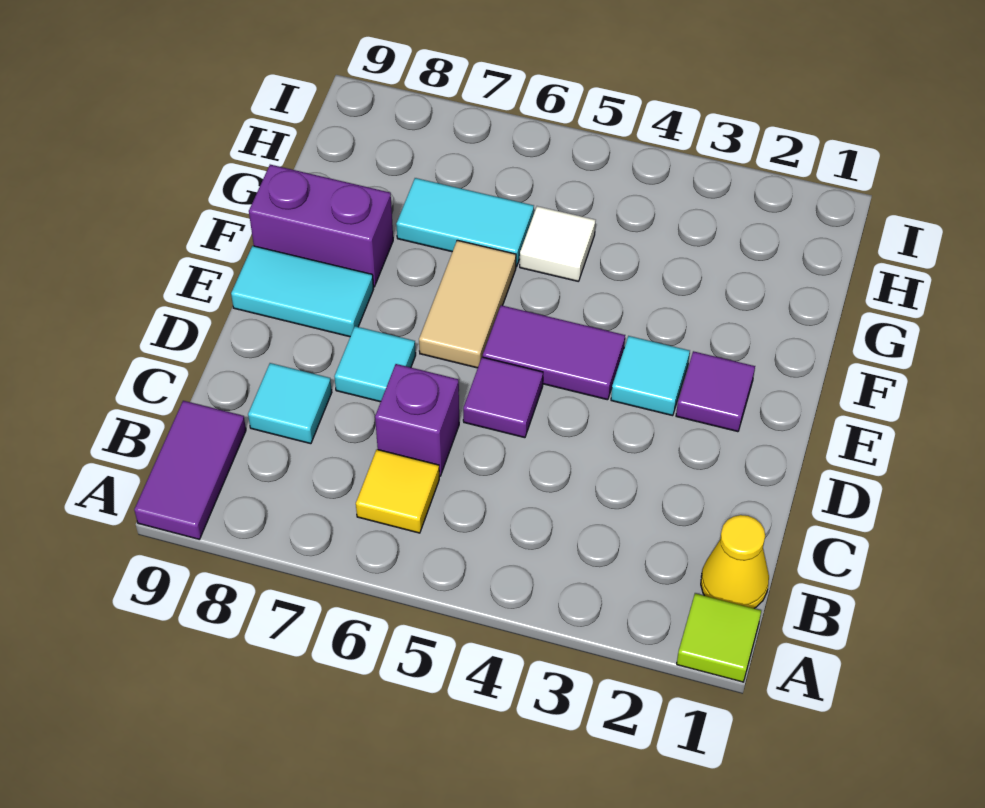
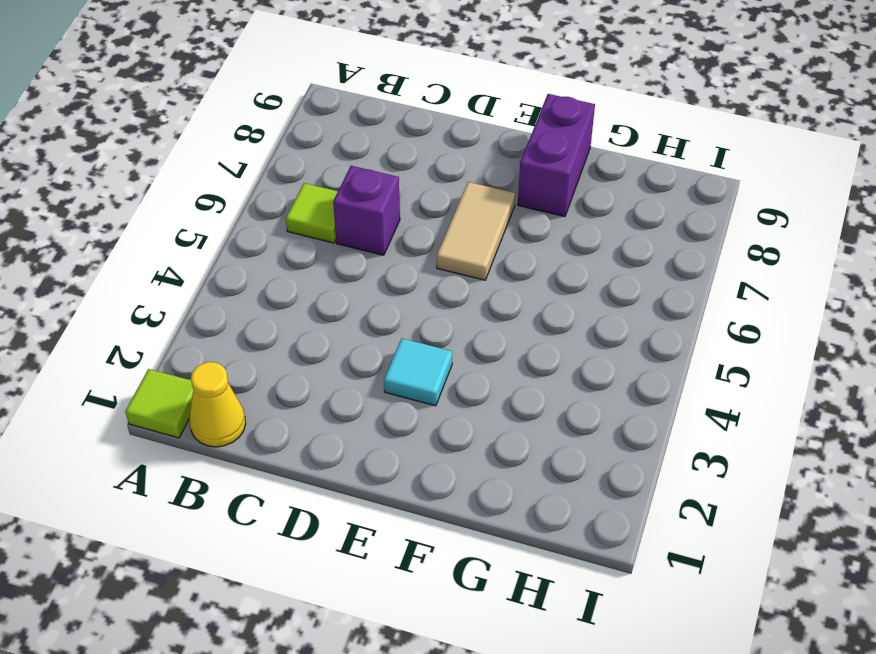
lime tile B6 level 1 -> yellow tile B6 level 1
tan tile E6:E7 level 1 -> tan tile E6:F6 level 1
none -> purple tile A9:B9 level 1
none -> cyan tile C8 level 1
none -> purple tile D5 level 1

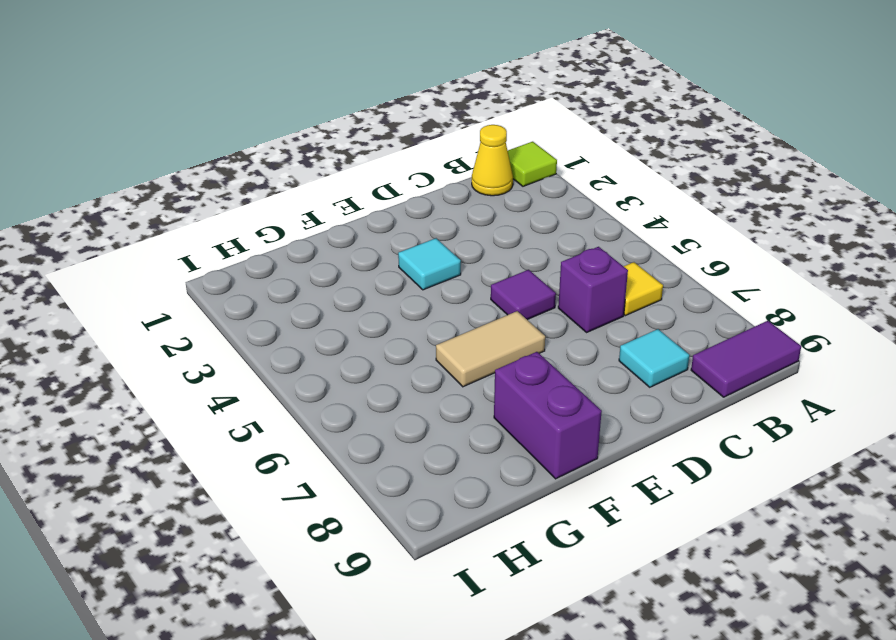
none -> cyan tile D7 level 1
none -> purple tile E2 level 1
none -> purple tile E4:E5 level 1

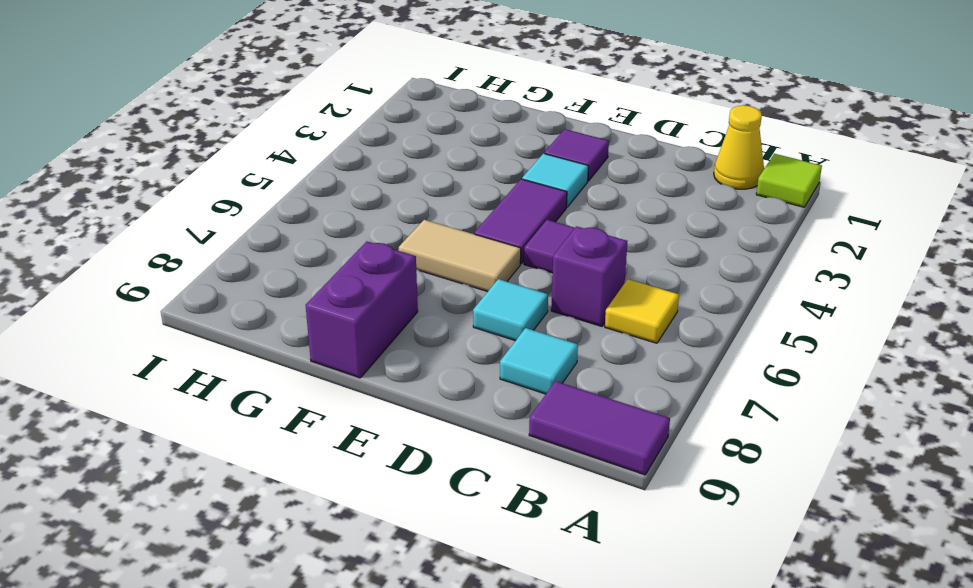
none -> cyan tile E8:E9 level 1
none -> white tile G5 level 1
none -> cyan tile G6:G7 level 1

